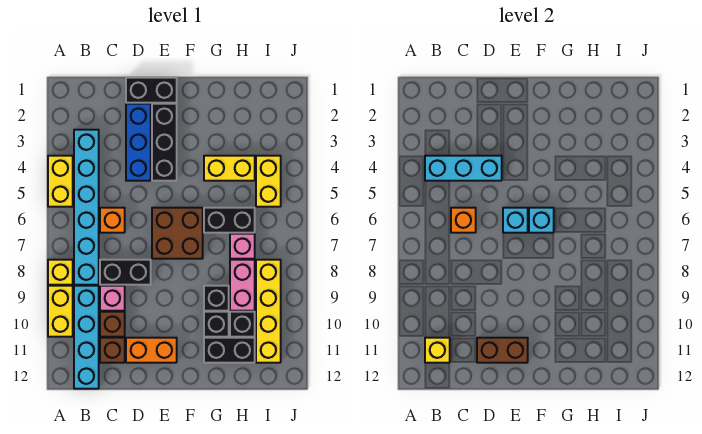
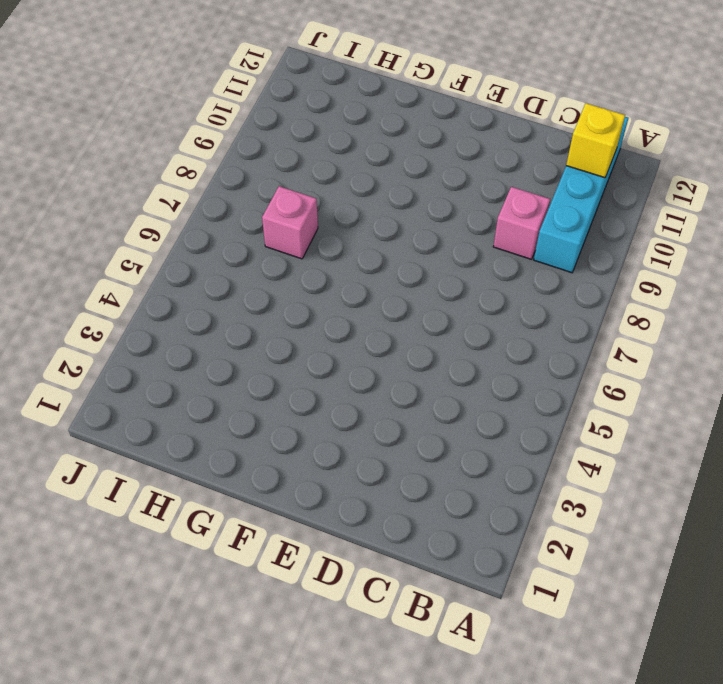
none -> yellow brick A4:A5 level 1
none -> yellow brick A8 level 1
none -> yellow brick A9:A10 level 1
none -> cyan brick B3:B8 level 1

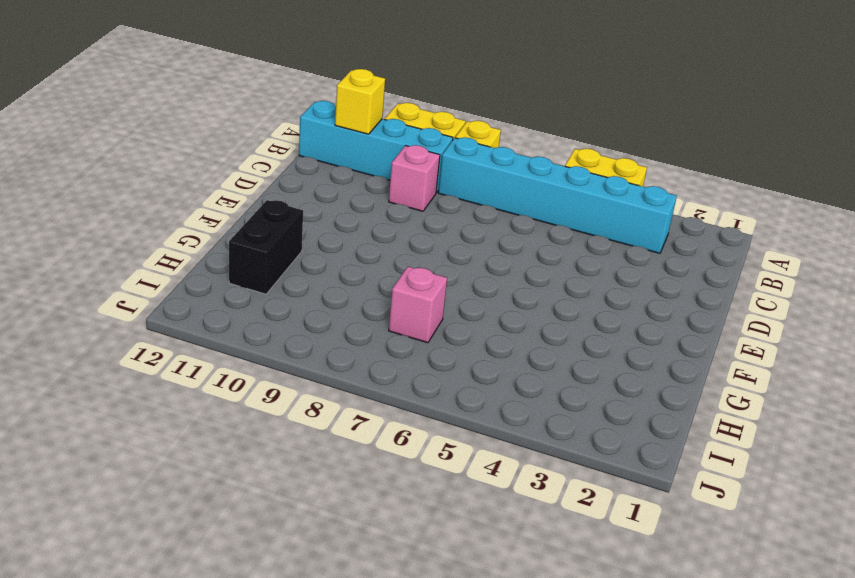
none -> orange brick C6 level 1
none -> black brick C8:D8 level 1
none -> brown brick C10 level 1
none -> brown brick C11 level 1

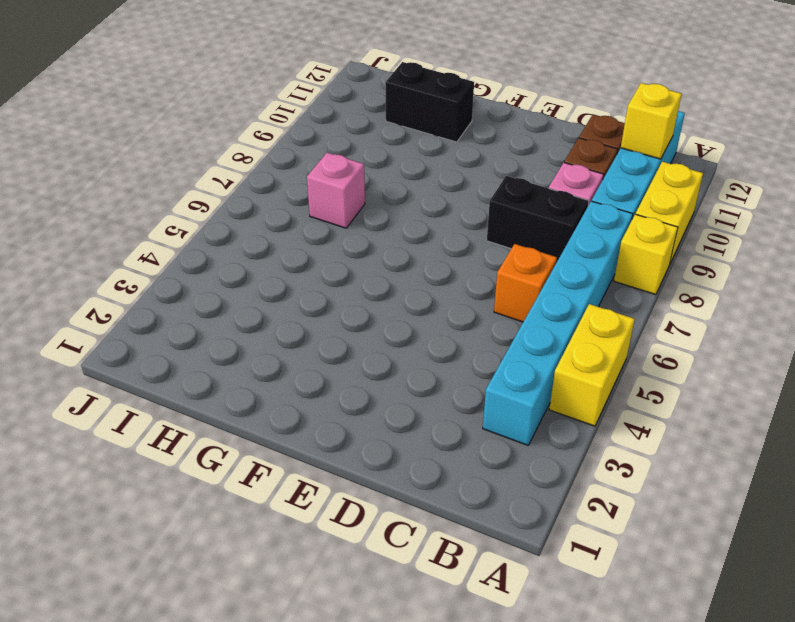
none -> black brick D1:E1 level 1
none -> blue brick D2:D4 level 1
none -> orange brick D11:E11 level 1
none -> black brick E2:E4 level 1

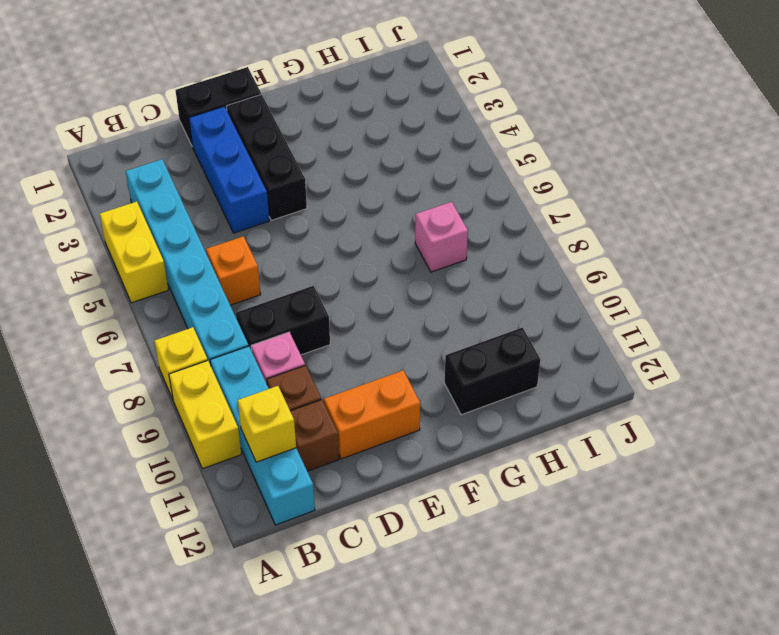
none -> brown brick E6:F7 level 1
none -> yellow brick G4:H4 level 1
none -> black brick G6:H6 level 1
none -> black brick G9 level 1

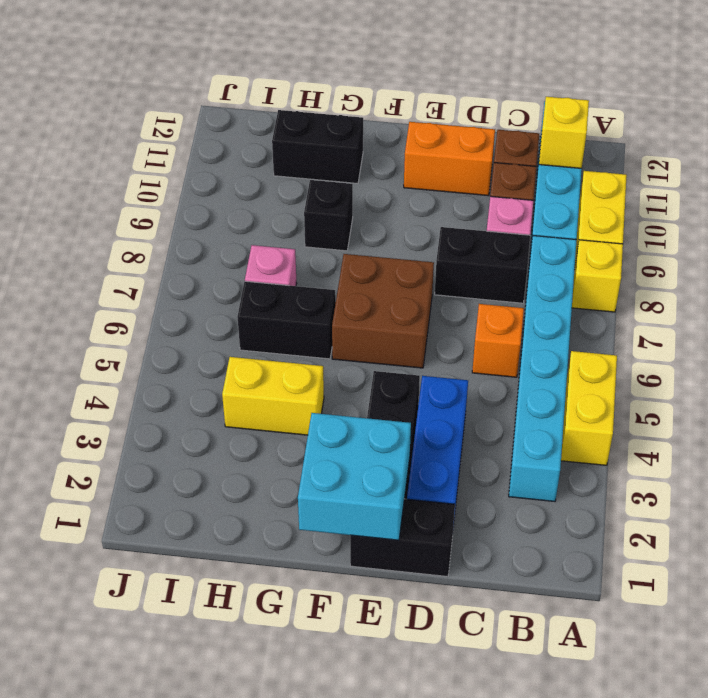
cyan brick E1:F2 level 2 -> none
none -> black brick G10 level 1
none -> pink brick H8:H9 level 1
none -> black brick H10 level 1
none -> yellow brick I4:I5 level 1

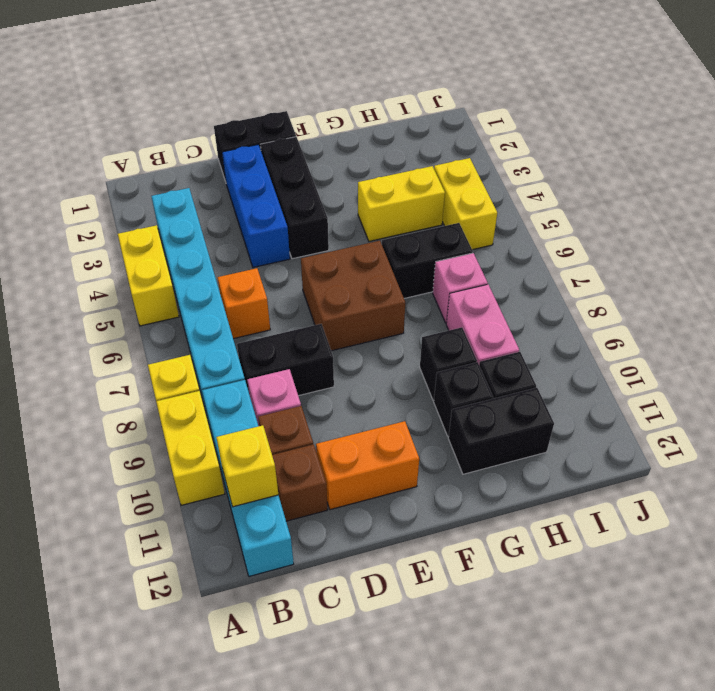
none -> yellow brick I8:I11 level 1
none -> cyan brick B4:D4 level 2
none -> orange brick C6 level 2
none -> brown brick D11:E11 level 2

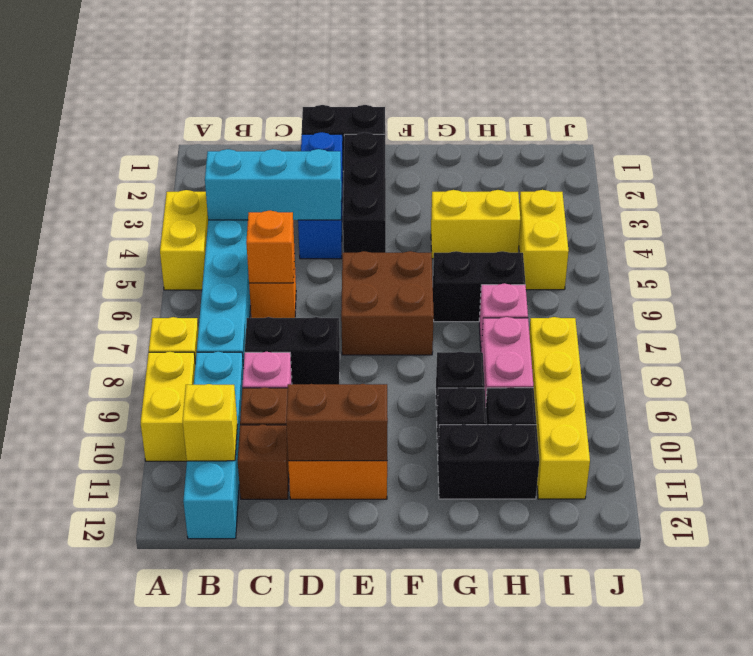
none -> cyan brick E6 level 2
none -> cyan brick F6 level 2

